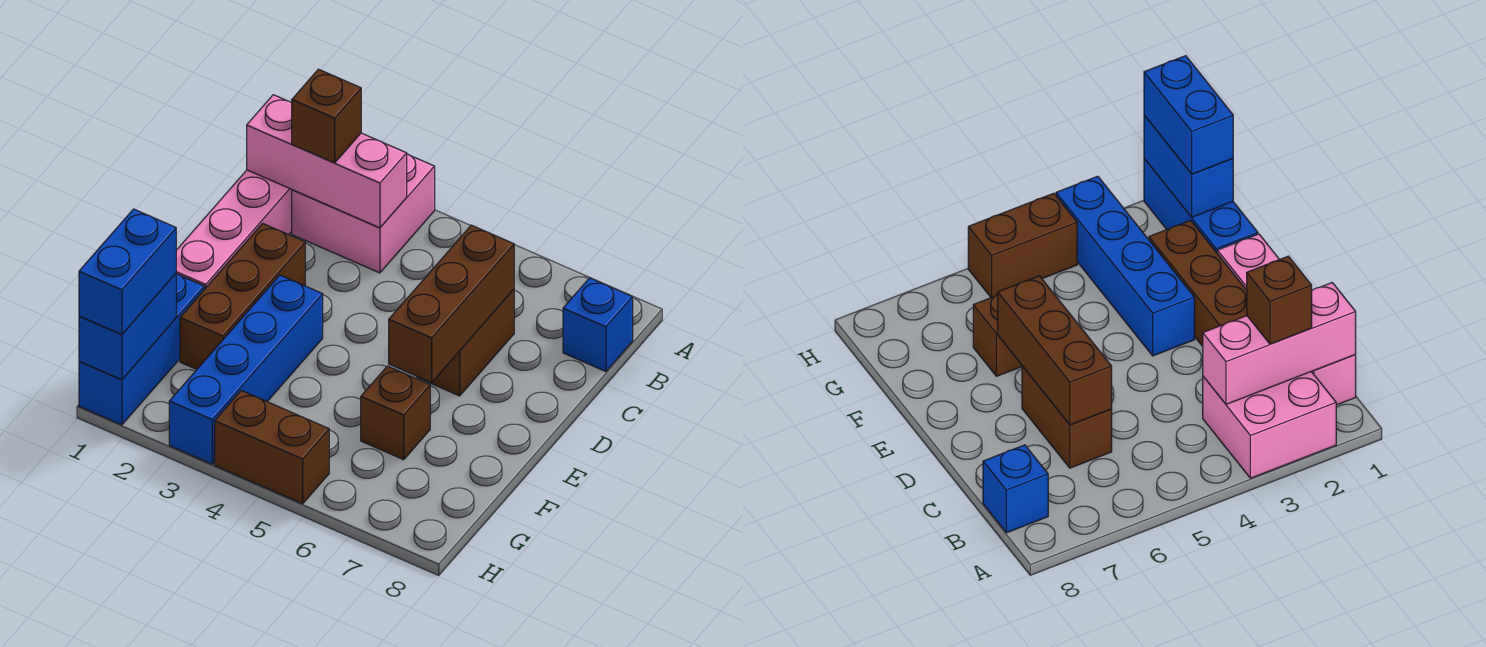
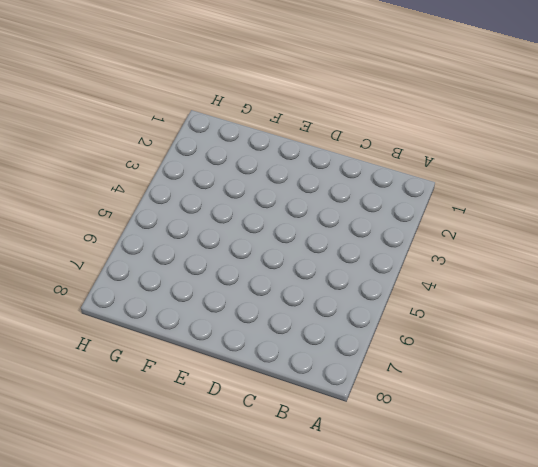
none -> pink brick A2:B3 level 1
none -> pink brick B1:E1 level 1
none -> blue brick B8 level 1

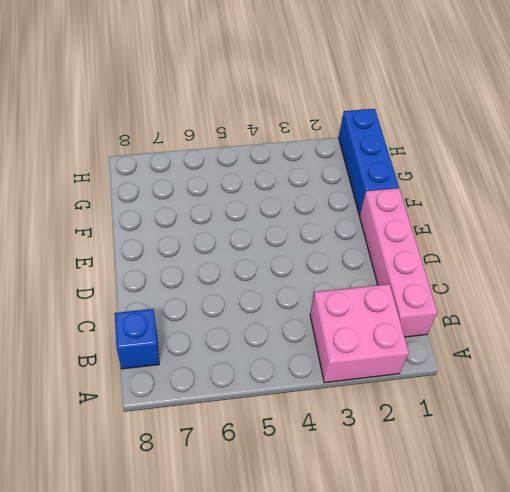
none -> brown brick C6:D6 level 1
none -> brown brick D2:F2 level 1
none -> blue brick E3:H3 level 1

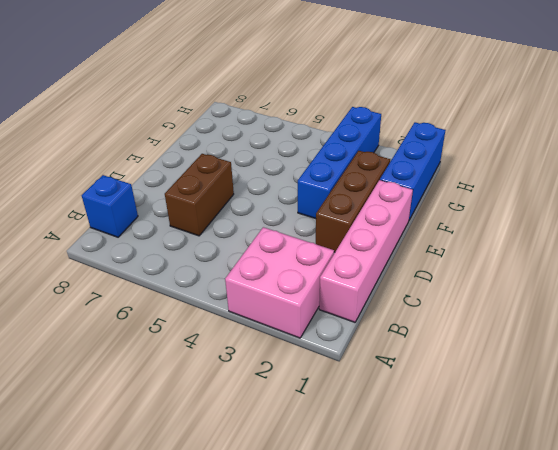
none -> brown brick F6 level 1
none -> brown brick H4:H5 level 1
none -> pink brick B1:B3 level 2

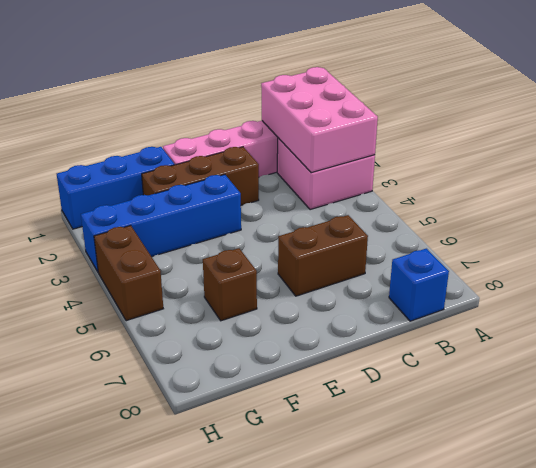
pink brick A1:B3 level 2 -> pink brick B1:B3 level 2
none -> brown brick C6:E6 level 2
none -> blue brick G1:H1 level 2
none -> brown brick B2 level 3

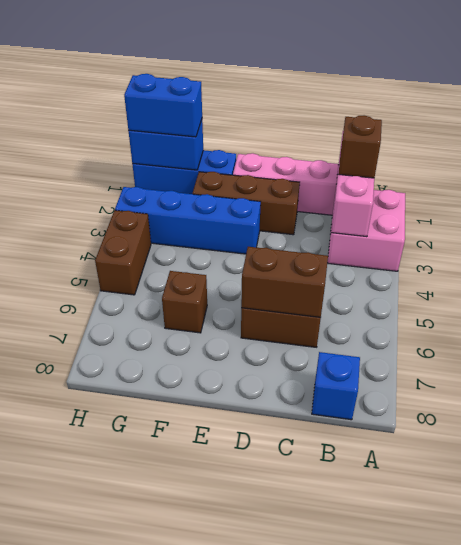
brown brick C6:D6 level 2 -> brown brick C6:E6 level 2

